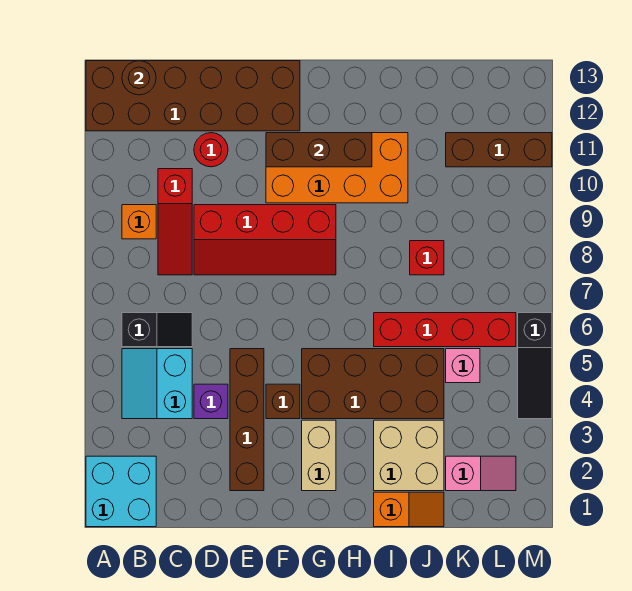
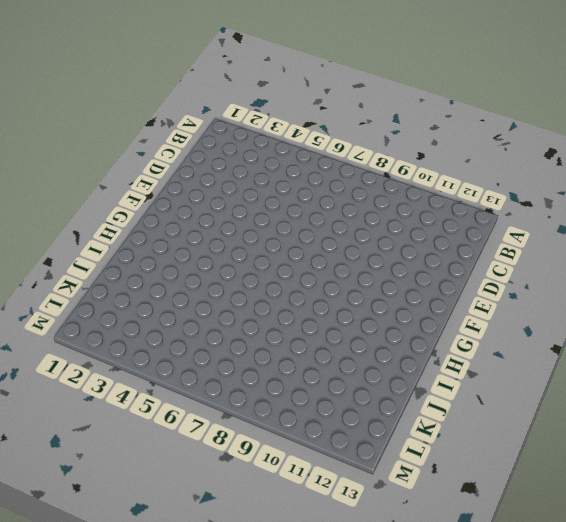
none -> cyan brick A1:B2 level 1
none -> brown brick A12:F13 level 1
none -> cyan slope B4:C5 level 1 top C

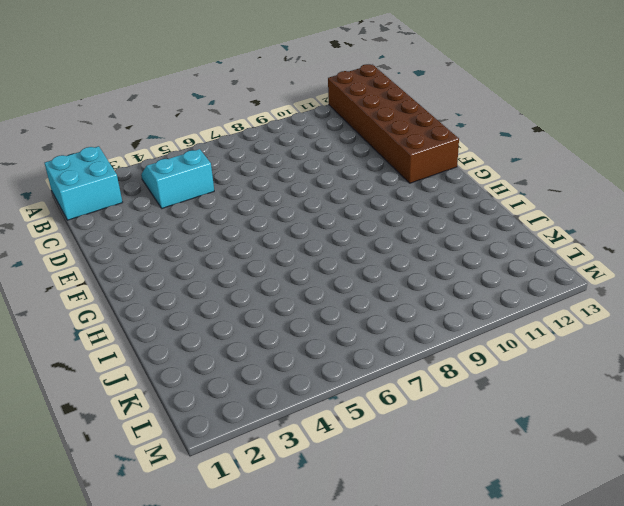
none -> black slope B6:C6 level 1 top B
none -> orange brick B9 level 1
none -> red slope C8:C10 level 1 top 10

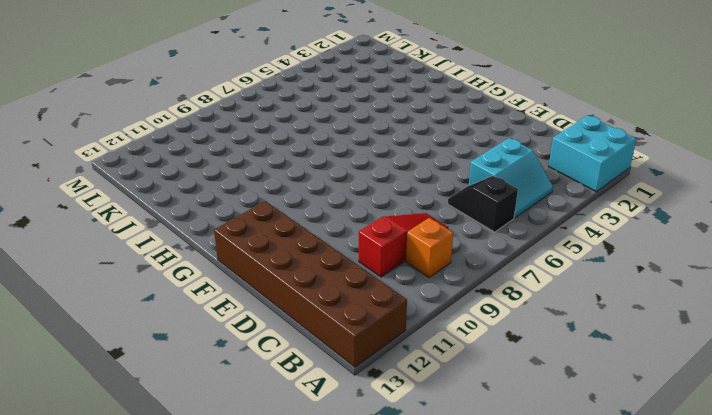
none -> purple brick D4 level 1
none -> red slope D8:G9 level 1 top 9
none -> red round brick D11 level 1

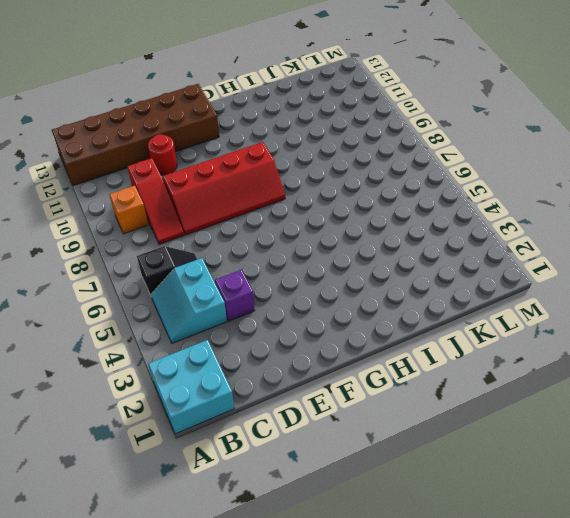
none -> brown brick E2:E5 level 1
none -> brown brick F4 level 1
none -> orange brick F10:I11 level 1

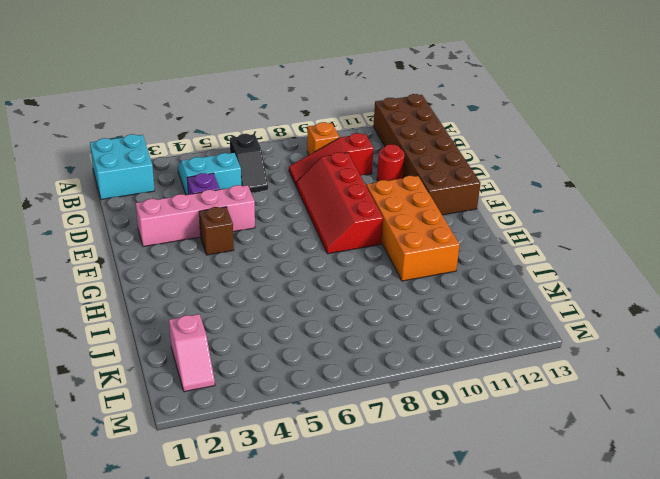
pink brick E2:E5 level 1 -> brown brick E2:E5 level 1
none -> tan brick G2:G3 level 1
none -> brown brick G4:J5 level 1
none -> orange slope I1:J1 level 1 top I

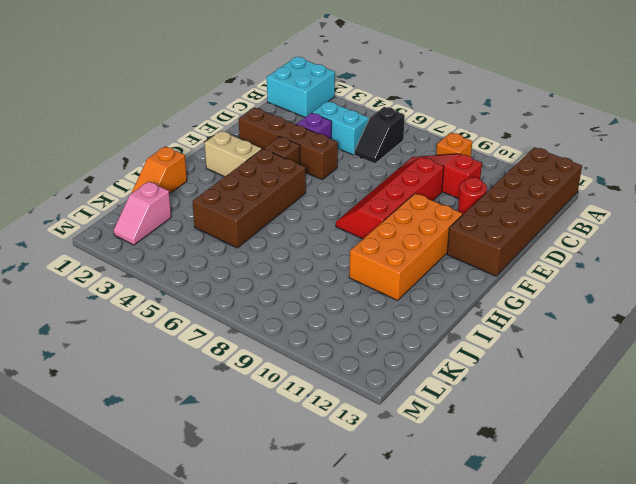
none -> tan brick I2:J3 level 1
none -> red brick I6:L6 level 1
none -> red brick J8 level 1

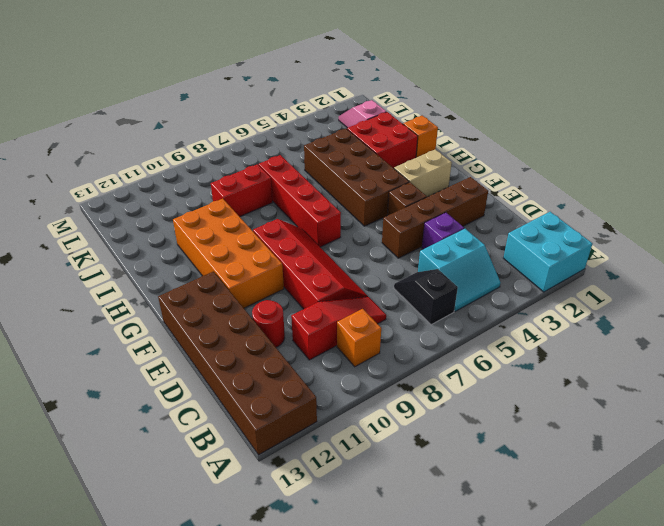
red brick G7:J7 level 1 -> red brick I6:L6 level 1
red brick I2:J3 level 1 -> tan brick I2:J3 level 1
red brick J8:J9 level 1 -> red brick J8 level 1
none -> pink brick K5 level 1
none -> brown brick K11:M11 level 1
none -> black slope M4:M6 level 1 top 6

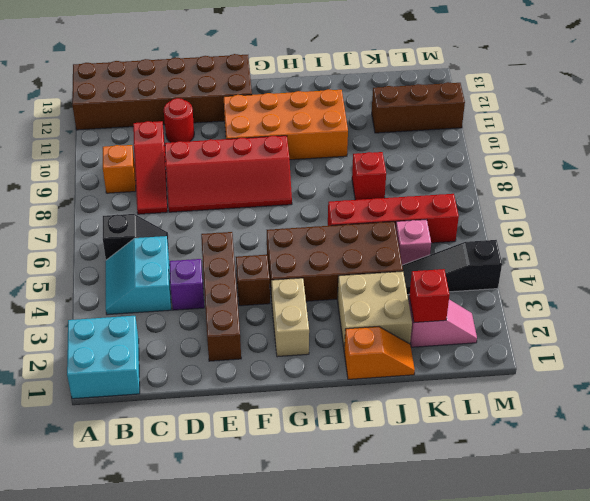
red brick K2 level 2 -> none
black slope K4:M4 level 1 top M -> black slope M4:M6 level 1 top 6
none -> brown round brick B13 level 2
none -> brown brick F11:H11 level 2

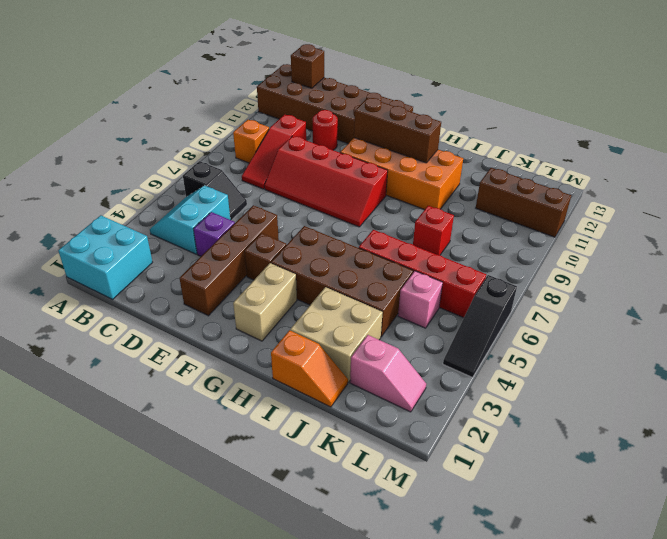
brown brick B13 level 2 -> brown round brick B13 level 2

